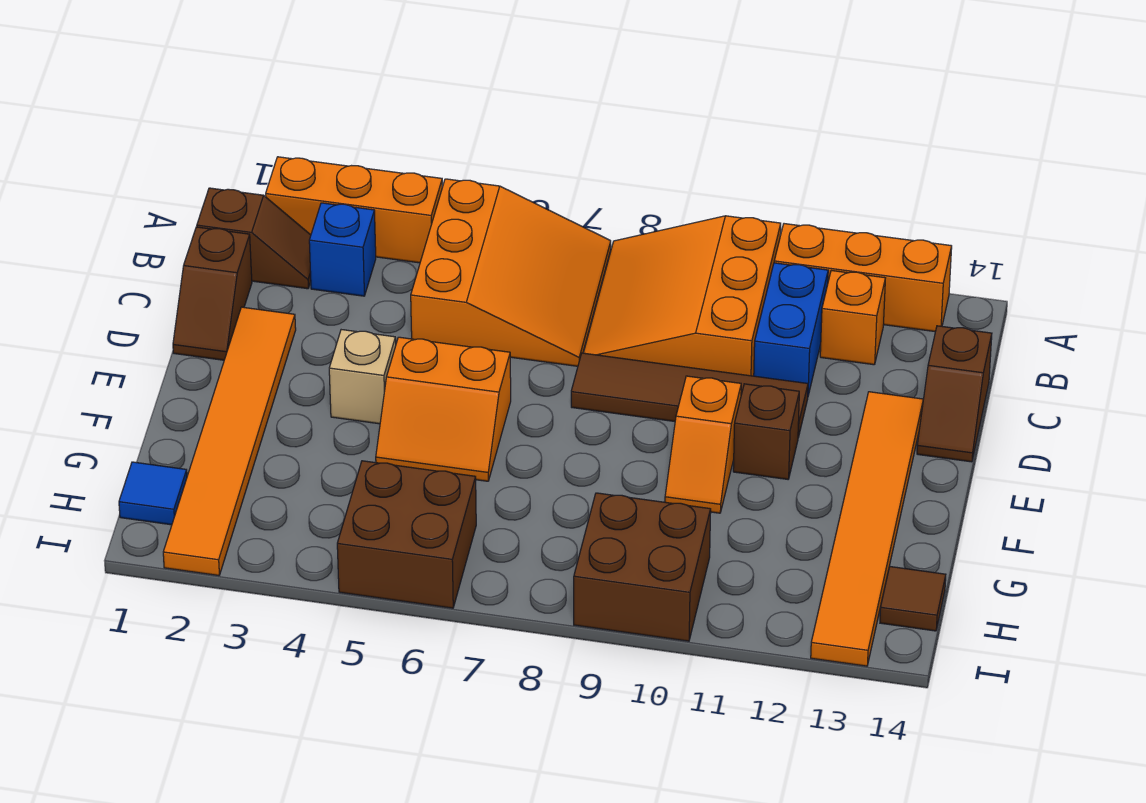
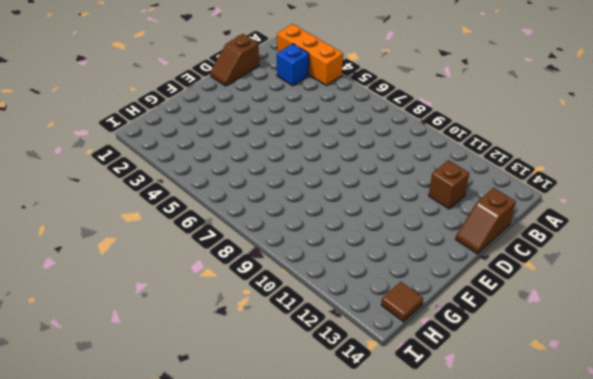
brown brick C12 level 1 -> brown brick E11 level 1
none -> orange slope A5:C7 level 1 top 5
none -> orange slope A8:C10 level 1 top 10
none -> orange brick A11:A13 level 1

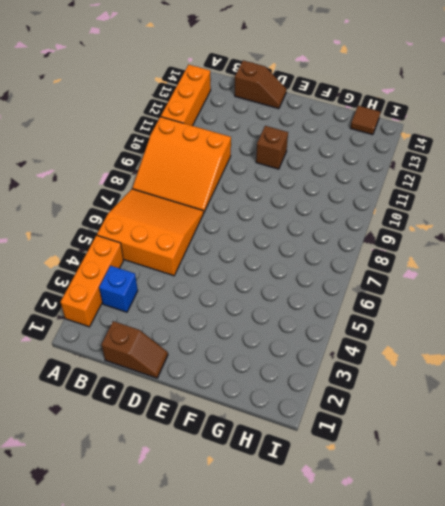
none -> brown slope B1:B2 level 1 top 1
none -> blue brick B11:C11 level 1
none -> orange brick B12 level 1

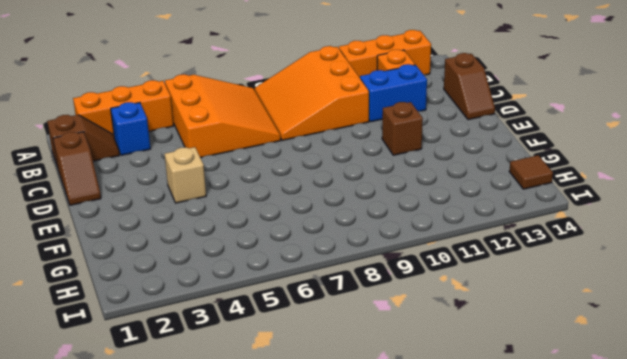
blue brick C11:C12 level 1 -> blue brick B11:C11 level 1
none -> orange tile D2:I2 level 1
none -> brown tile D8:D11 level 1
none -> orange tile D13:I13 level 1

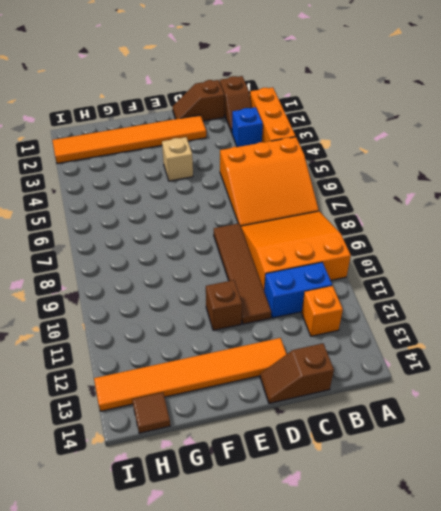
none -> orange brick A11:A13 level 1
none -> orange slope E5:F6 level 1 top E
none -> orange slope E10:F10 level 1 top E

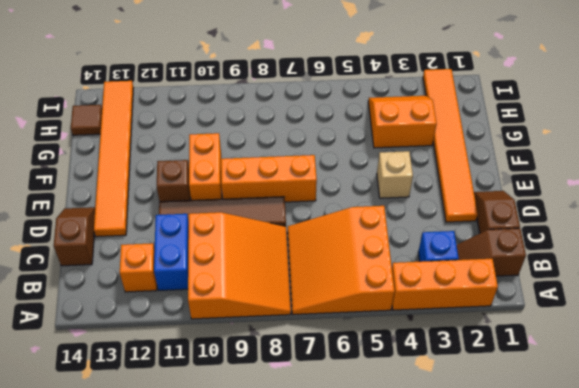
orange brick E7:E9 level 1 -> orange brick A11:A13 level 1
orange brick E10:F10 level 1 -> orange slope E10:F10 level 1 top E
orange slope G3:H4 level 1 top G -> orange slope E5:F6 level 1 top E
none -> blue tile H1 level 1
none -> brown brick H5:I6 level 1
none -> brown brick H9:I10 level 1

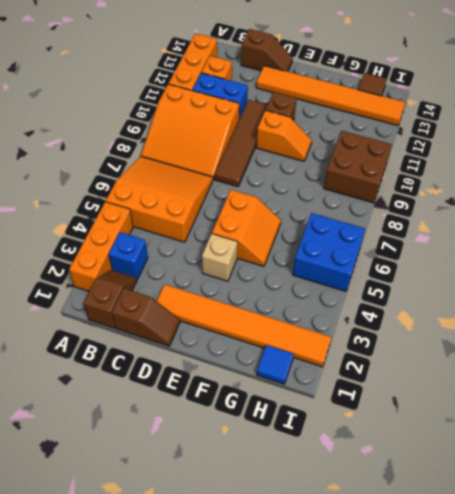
blue brick H5:I6 level 1 -> brown brick H5:I6 level 1

